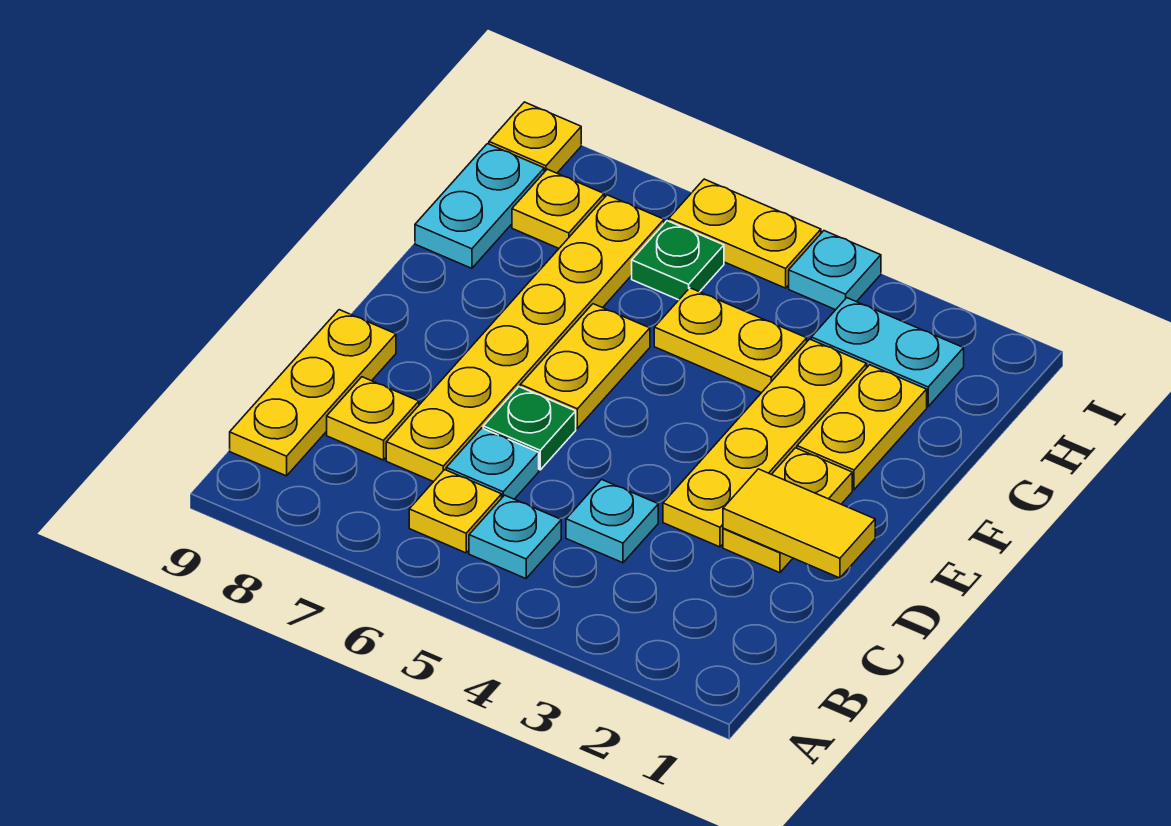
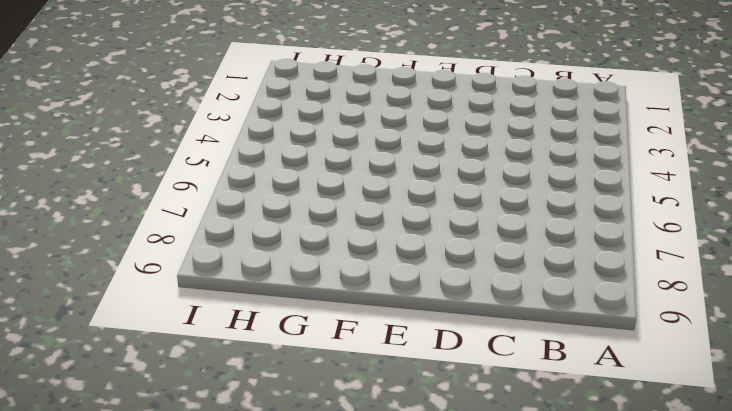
none -> cyan plate B5 level 1
none -> yellow plate B6 level 1
none -> yellow plate B9:D9 level 1

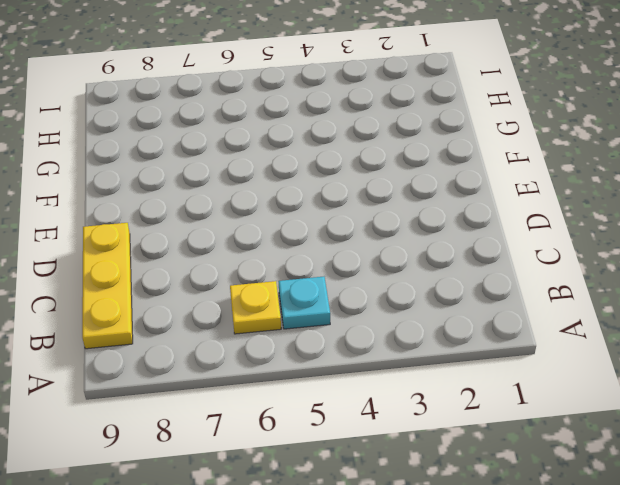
none -> cyan plate C4 level 1
none -> cyan plate C6 level 1
none -> yellow plate C7:H7 level 1

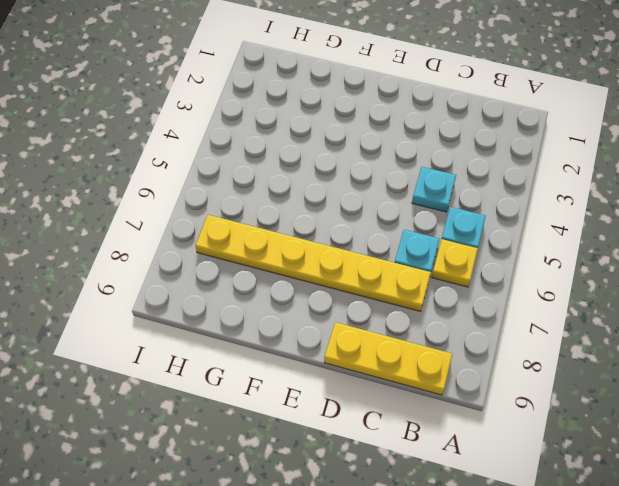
none -> yellow plate C8 level 1
none -> yellow plate D2:E2 level 1
none -> yellow plate D3:G3 level 1

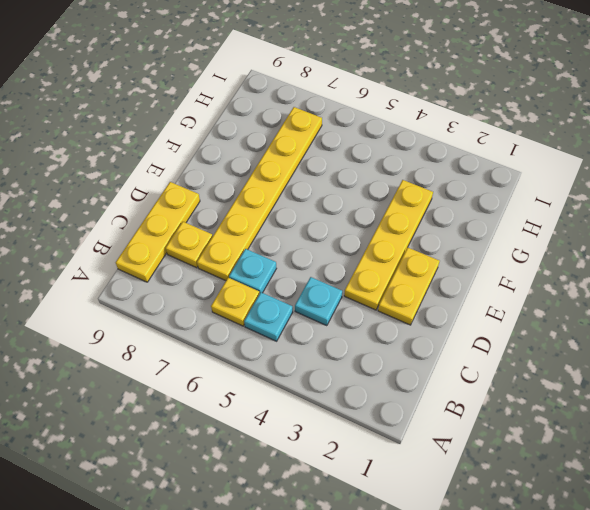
none -> green plate D6 level 1
none -> yellow plate E6:F6 level 1
none -> yellow plate F2:G2 level 1

